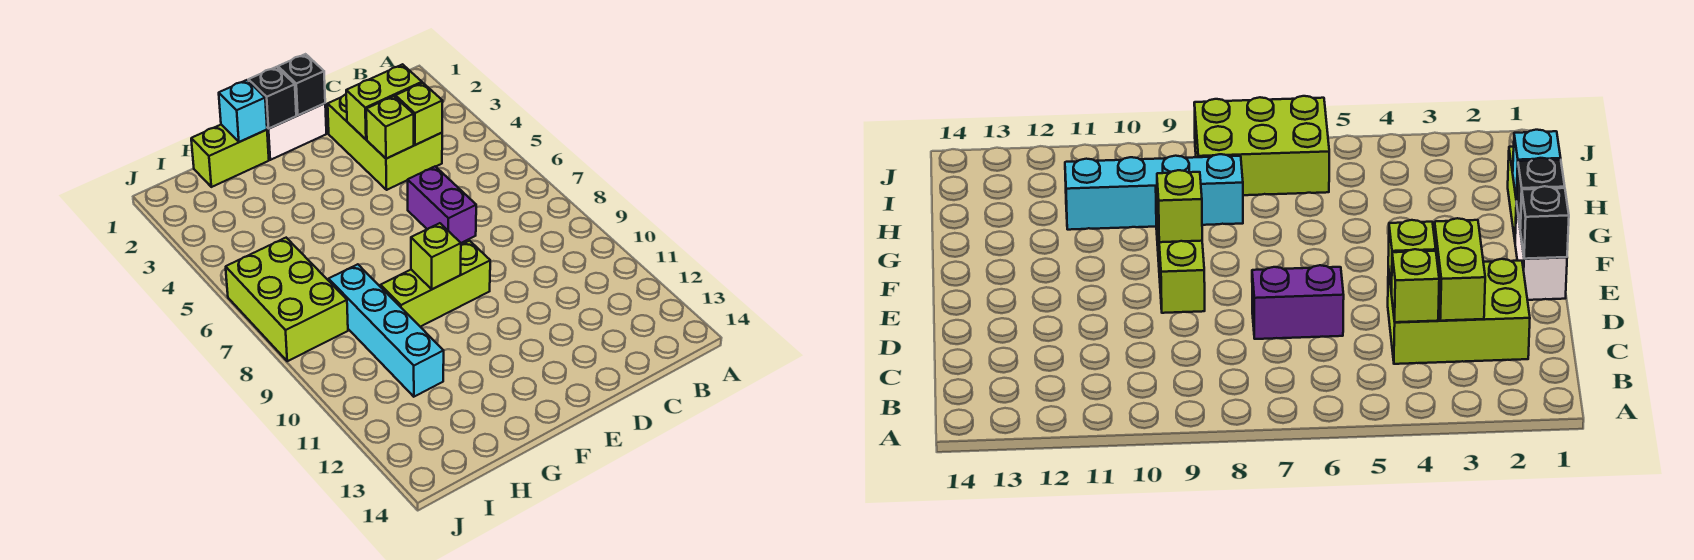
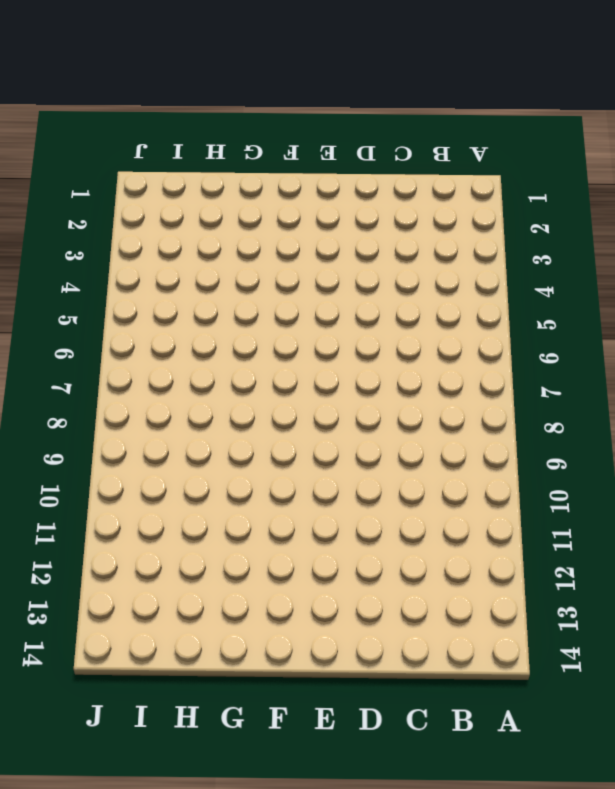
none -> lime brick C2:D4 level 1
none -> purple brick D6:D7 level 1
none -> white brick E1:F1 level 1

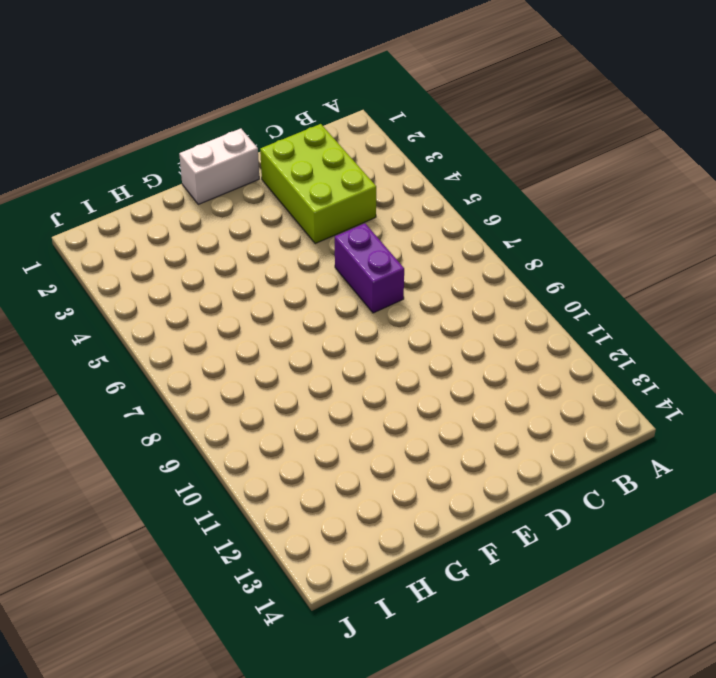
none -> lime brick E9:G9 level 1
none -> lime brick G1:H1 level 1
none -> cyan brick H8:H11 level 1

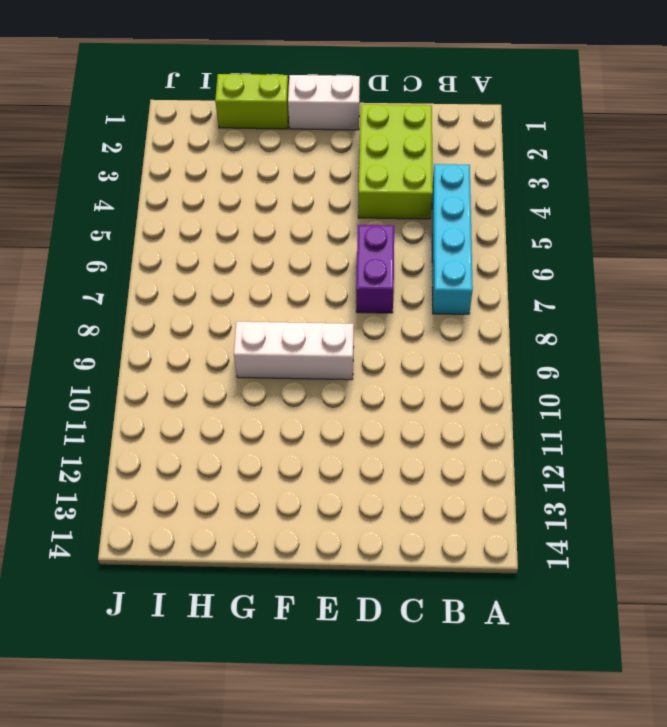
cyan brick B4:B7 level 1 -> cyan brick H8:H11 level 1
white brick E9:G9 level 1 -> lime brick E9:G9 level 1
none -> lime brick I6:J8 level 1
none -> lime brick C3:D3 level 2
none -> lime brick C4 level 2

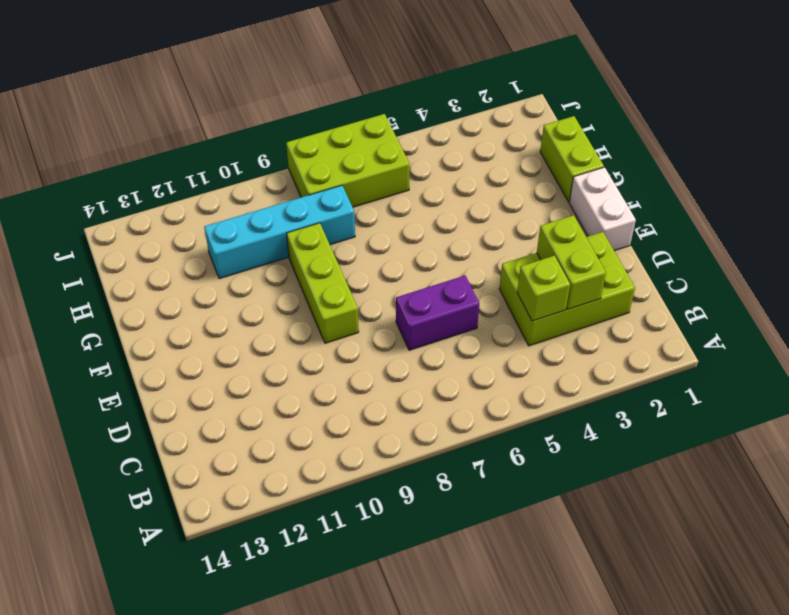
none -> lime brick D4 level 2
none -> black brick E1 level 2
none -> black brick F1 level 2

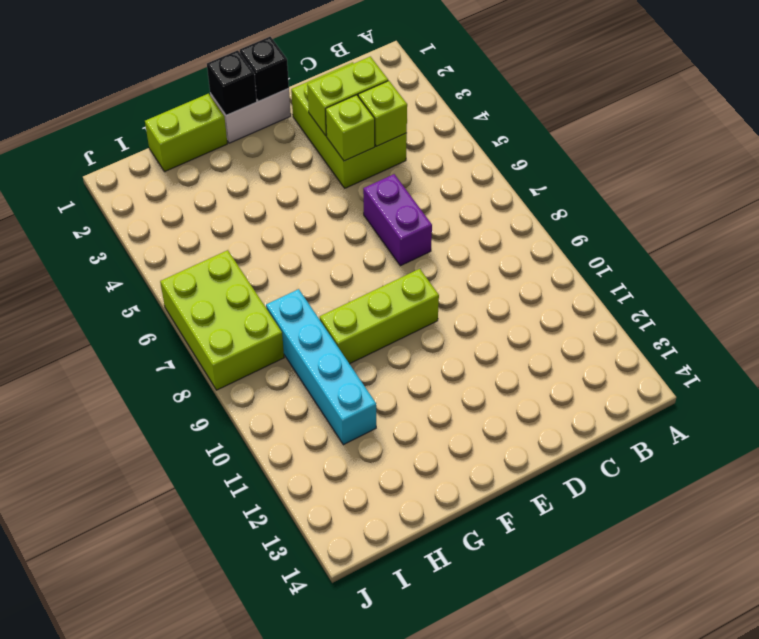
none -> lime brick F9 level 2
none -> cyan brick G1 level 2

